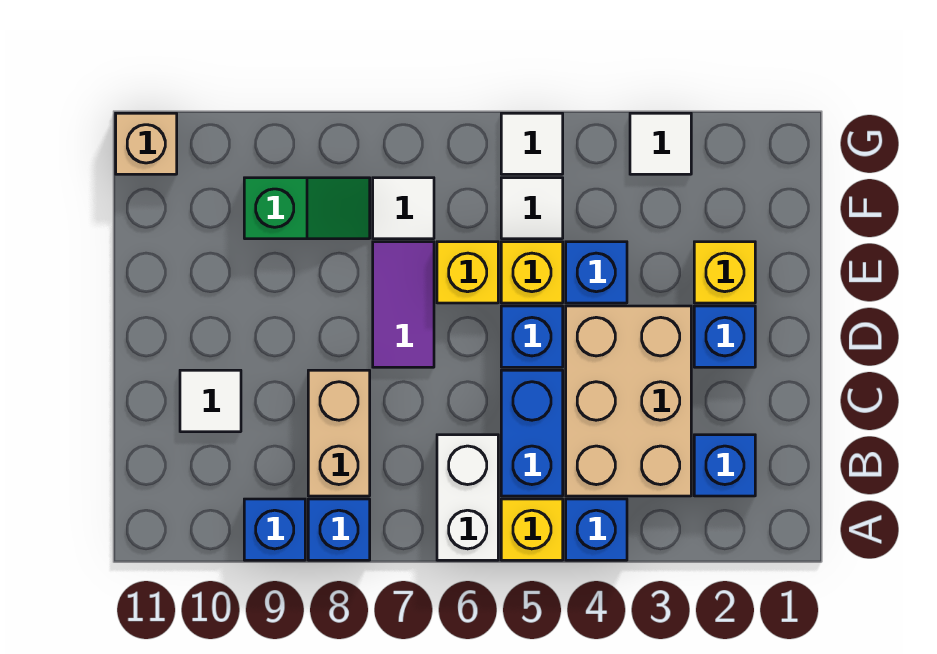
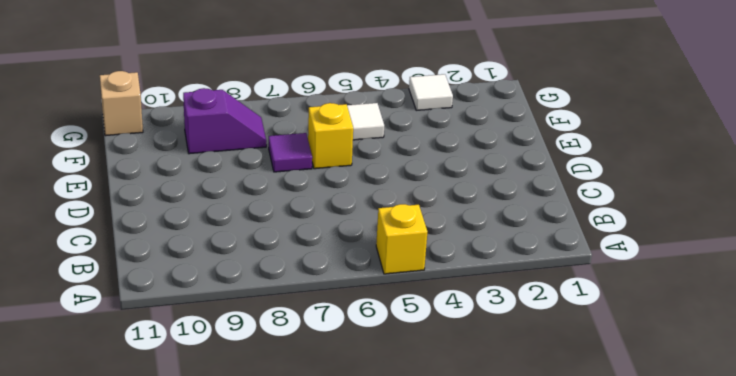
purple tile E7 level 1 -> purple tile D7:E7 level 1
purple slope F8:F9 level 1 top 9 -> green slope F8:F9 level 1 top 9
none -> blue brick A4 level 1
none -> white brick A6:B6 level 1
none -> blue brick A8 level 1

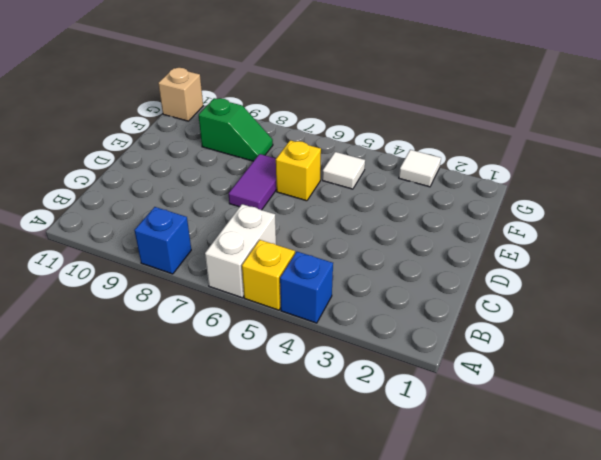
none -> blue brick A9 level 1
none -> blue brick B2 level 1
none -> tan brick B3:D4 level 1

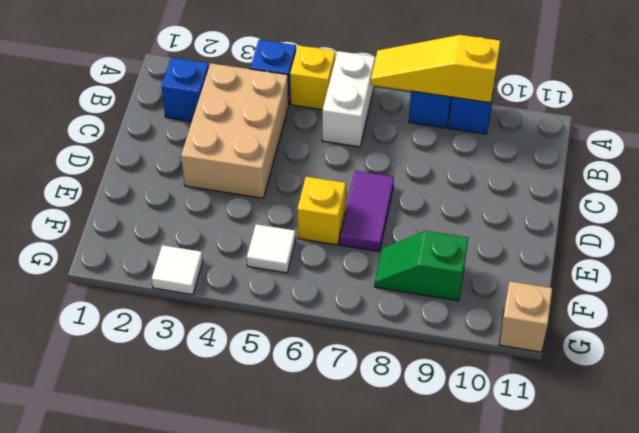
yellow slope A7:A9 level 2 top 9 -> none
none -> blue brick B5:C5 level 1
none -> tan brick B8:C8 level 1
none -> white tile C10 level 1

